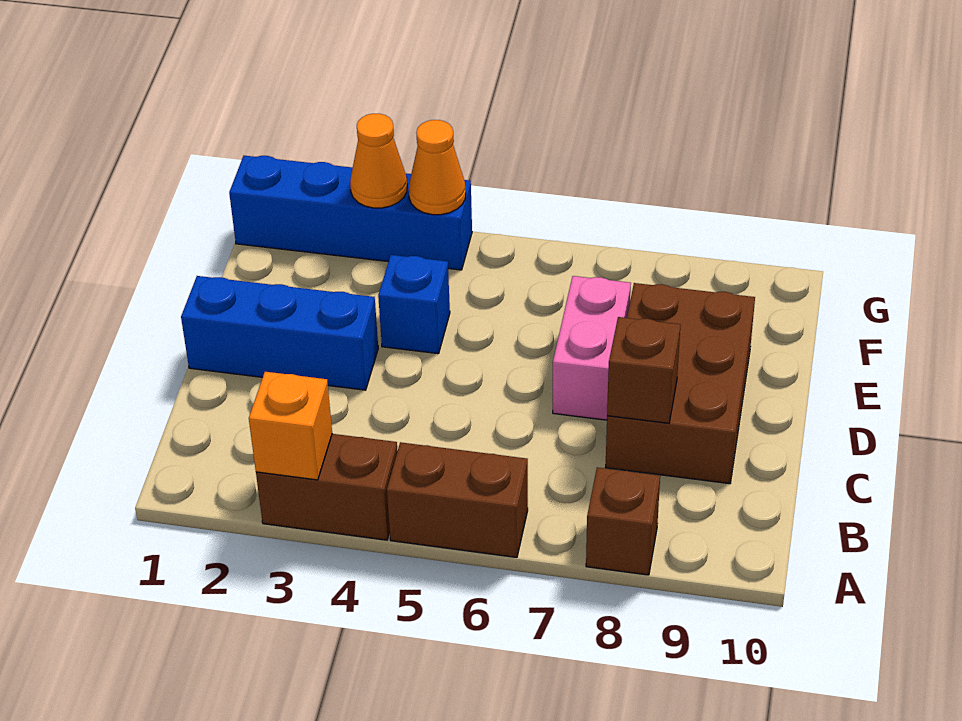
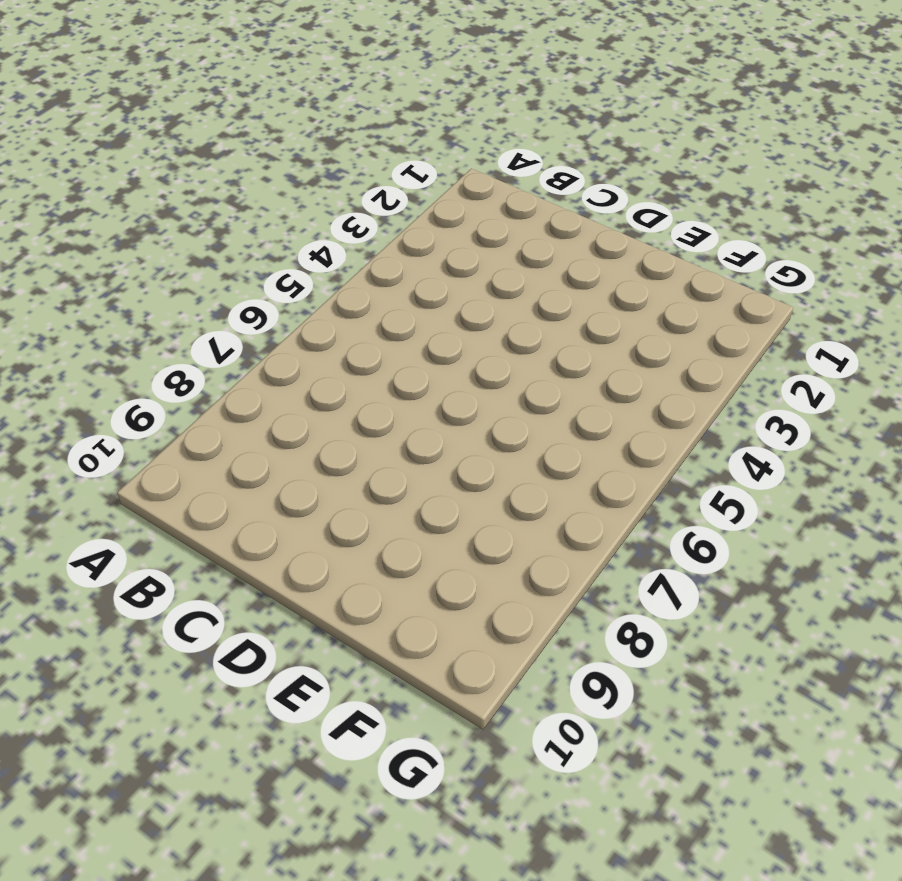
none -> brown brick A3:A4 level 1
none -> brown brick A5:A6 level 1
none -> brown brick A8 level 1

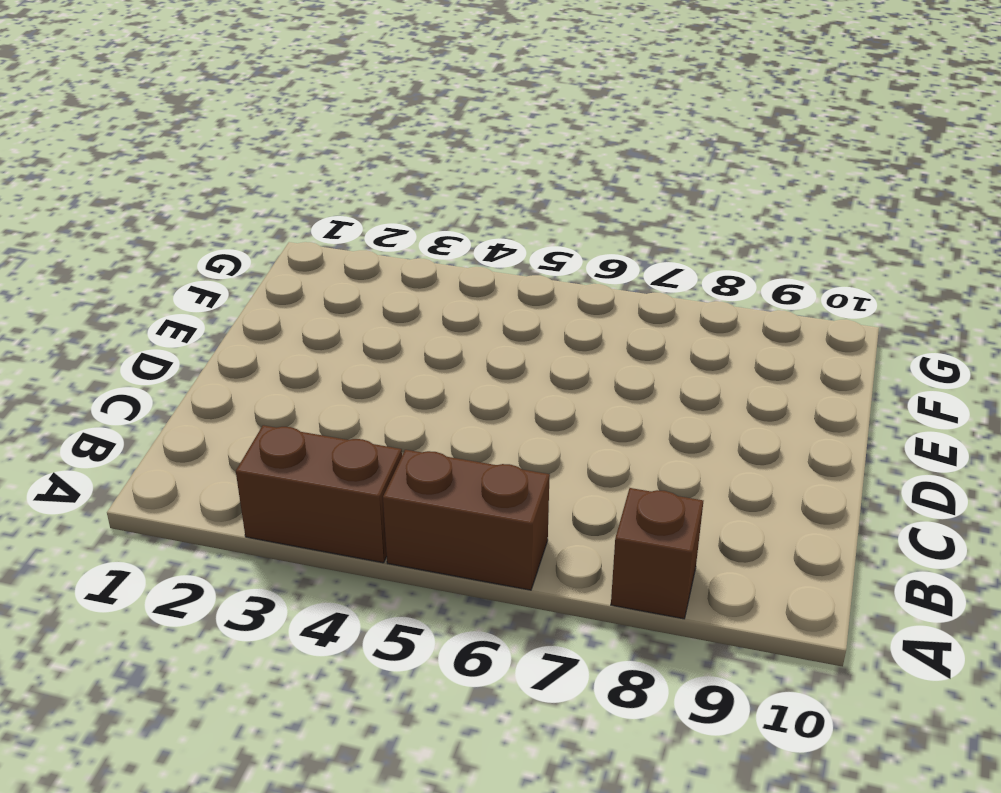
none -> brown brick C8:E9 level 1
none -> blue brick D1:D3 level 1
none -> pink brick D7:E7 level 1

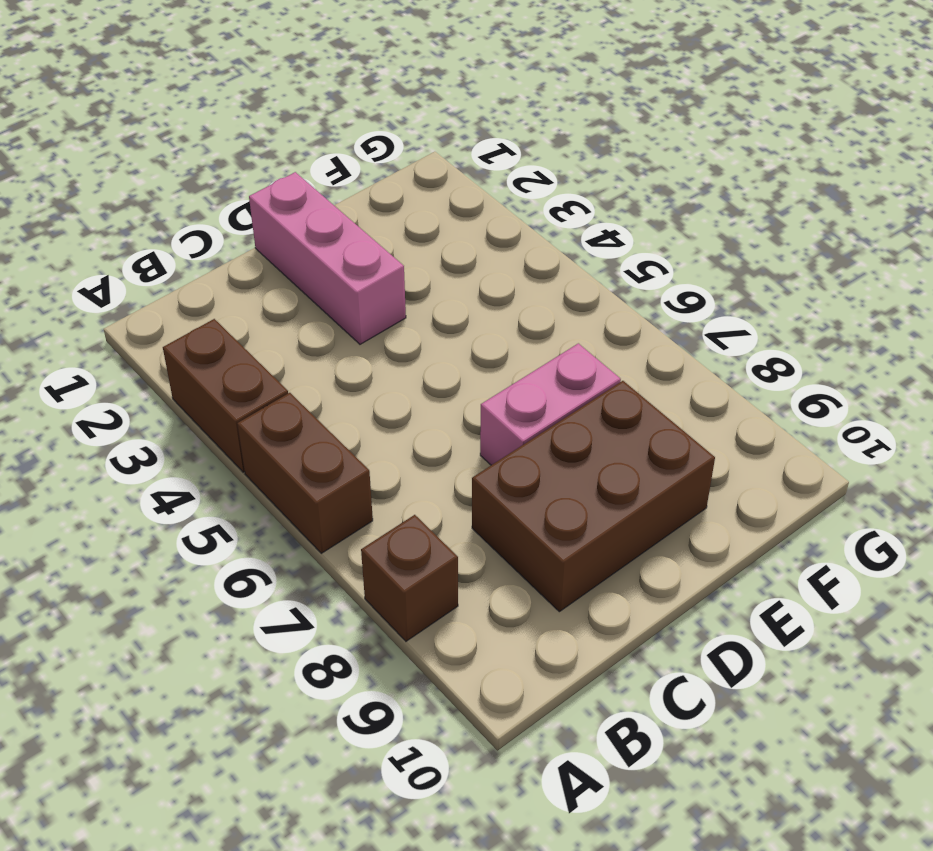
pink brick D1:D3 level 1 -> blue brick D1:D3 level 1
none -> blue brick E4 level 1
none -> blue brick G1:G4 level 1
none -> orange brick A3 level 2

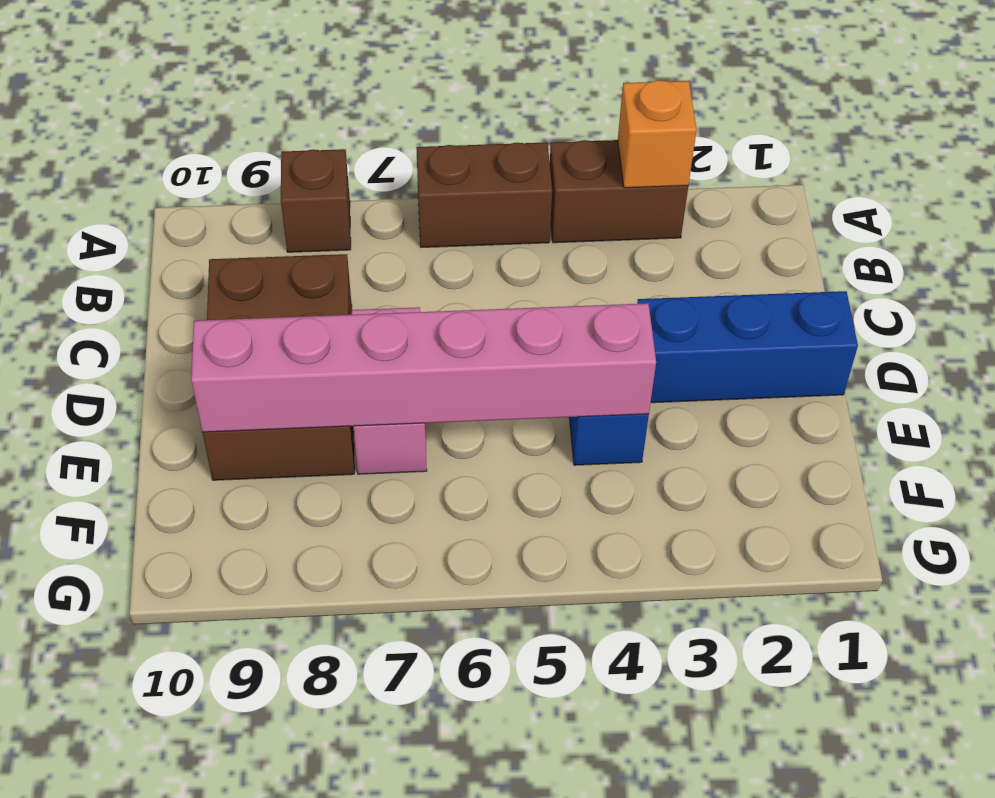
pink brick E4:E9 level 2 -> none
none -> blue brick G1:G4 level 1
none -> brown brick C8 level 2
none -> orange cone G3 level 2

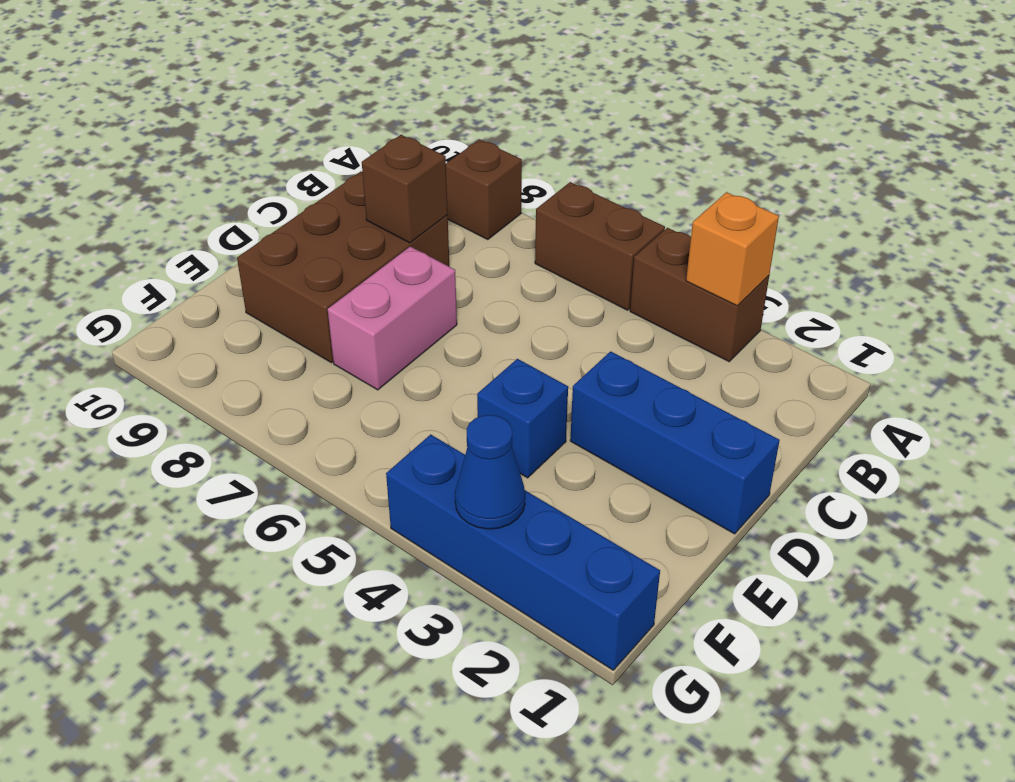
blue cone G3 level 2 -> orange cone G3 level 2
none -> orange cone G4 level 2

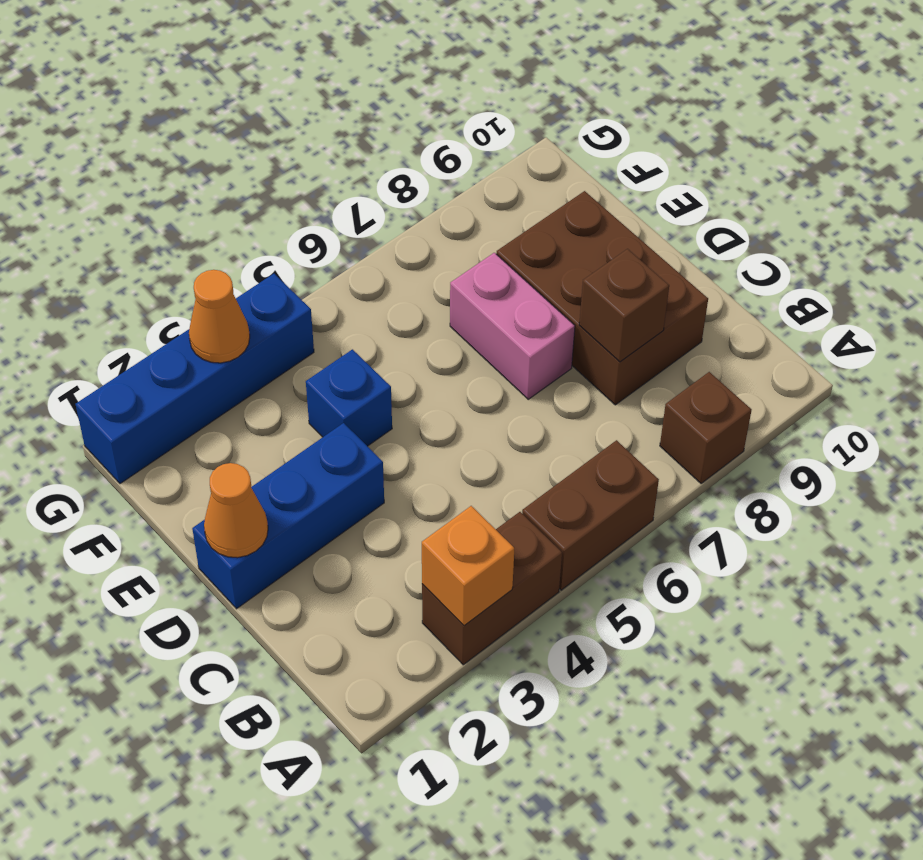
orange cone D1 level 2 -> orange cone G4 level 2

